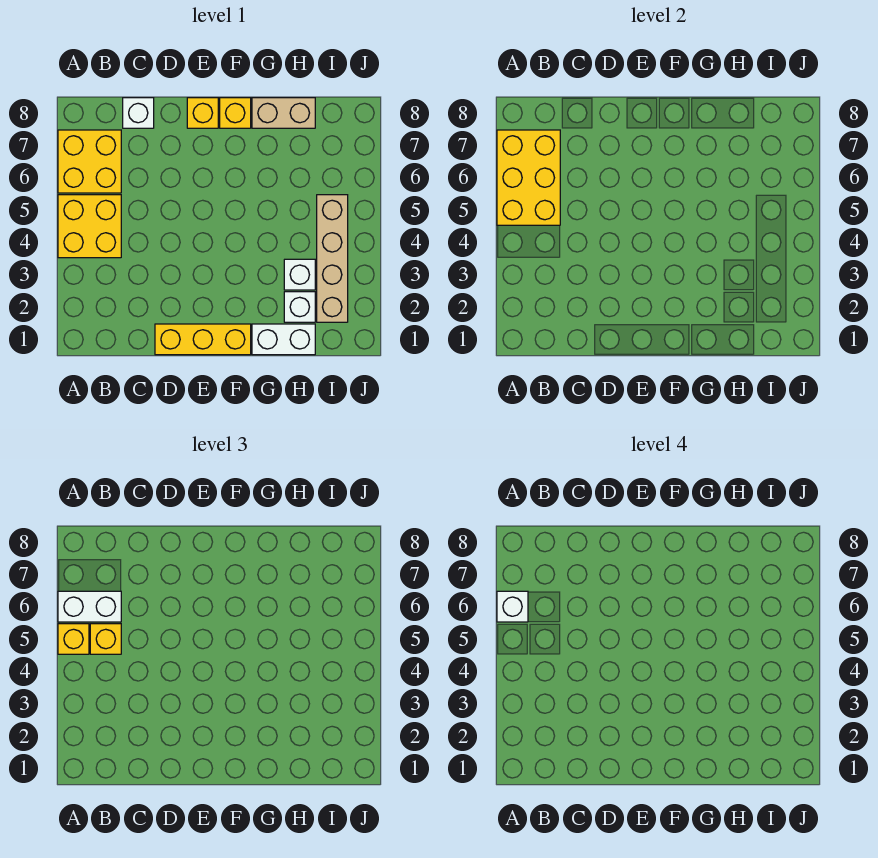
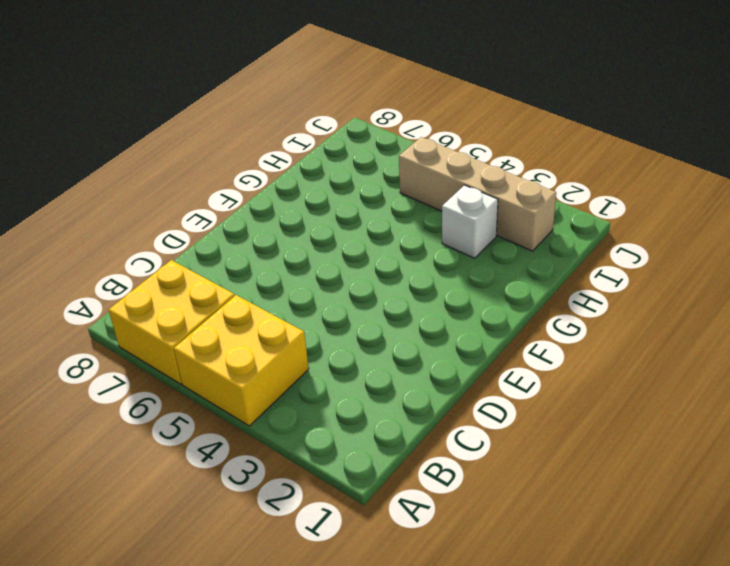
none -> white brick C8 level 1
none -> yellow brick D1:F1 level 1
none -> yellow brick E8 level 1

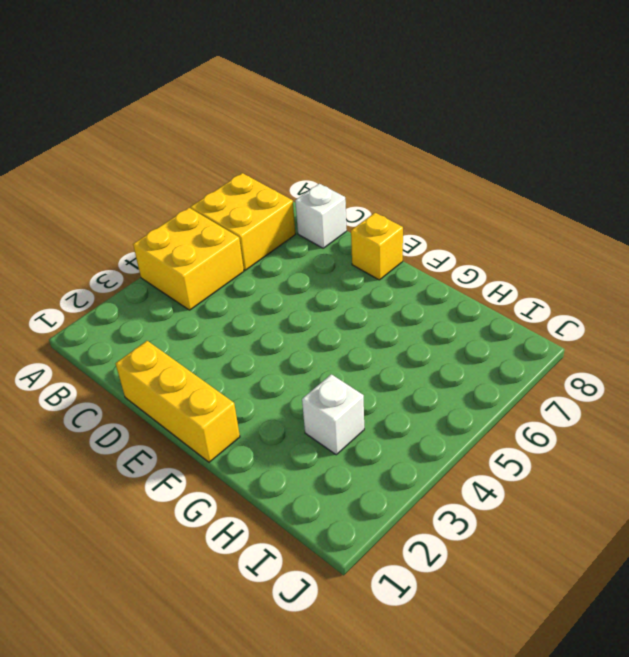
none -> yellow brick F8 level 1
none -> white brick G1:H1 level 1
none -> tan brick G8:H8 level 1

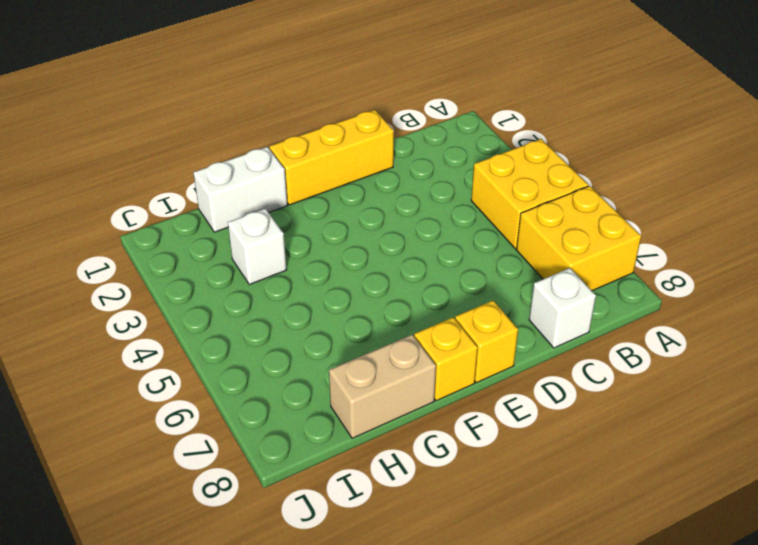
none -> white brick H2 level 1
none -> tan brick I2:I5 level 1
none -> yellow brick A5:B7 level 2

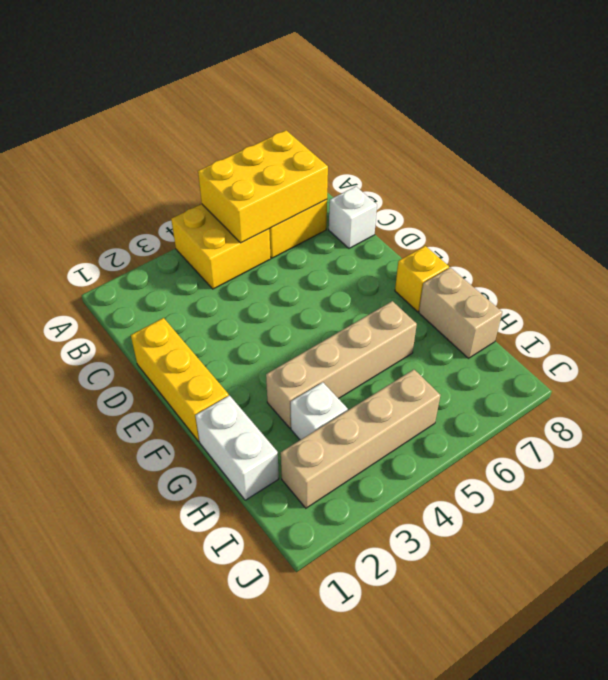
tan brick G3:G6 level 1 -> none
none -> yellow brick E8 level 1
none -> white brick H2 level 1
none -> yellow brick A5 level 3

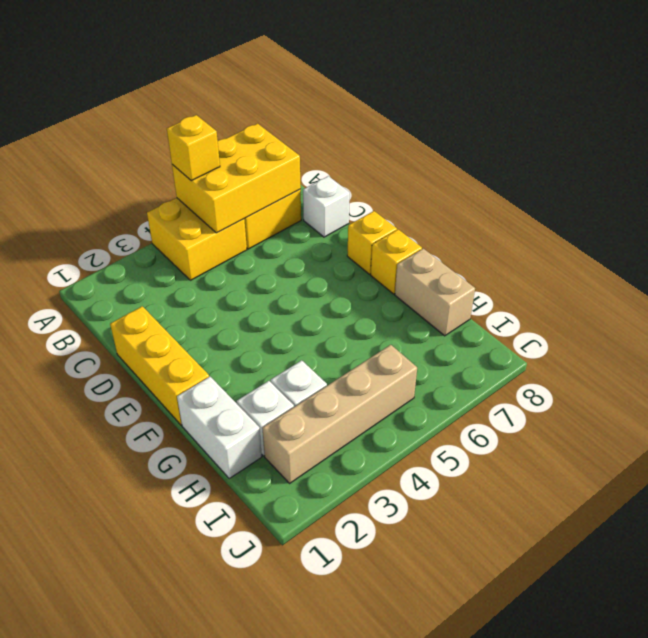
none -> white brick A6:B6 level 3
none -> yellow brick B5 level 3
none -> white brick A6 level 4

